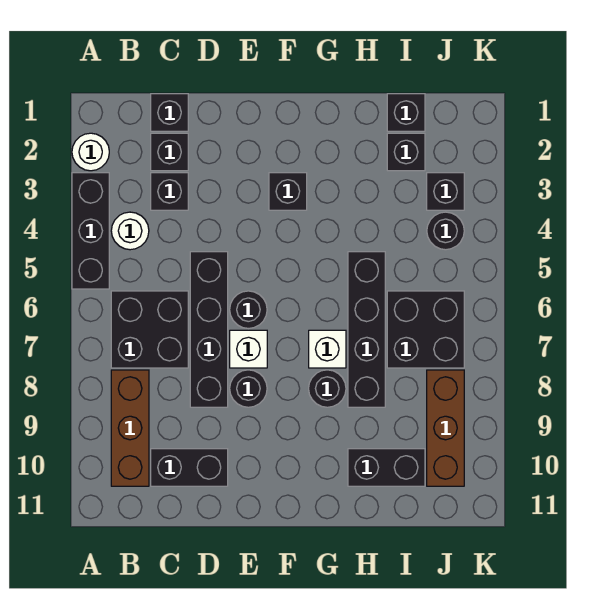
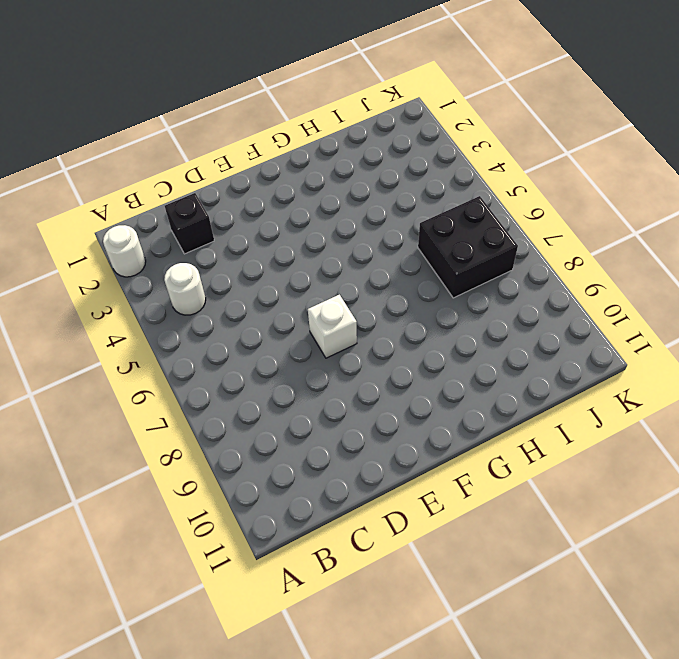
none -> black brick A3:A5 level 1
none -> black brick B6:C7 level 1
none -> brown brick B8:B10 level 1

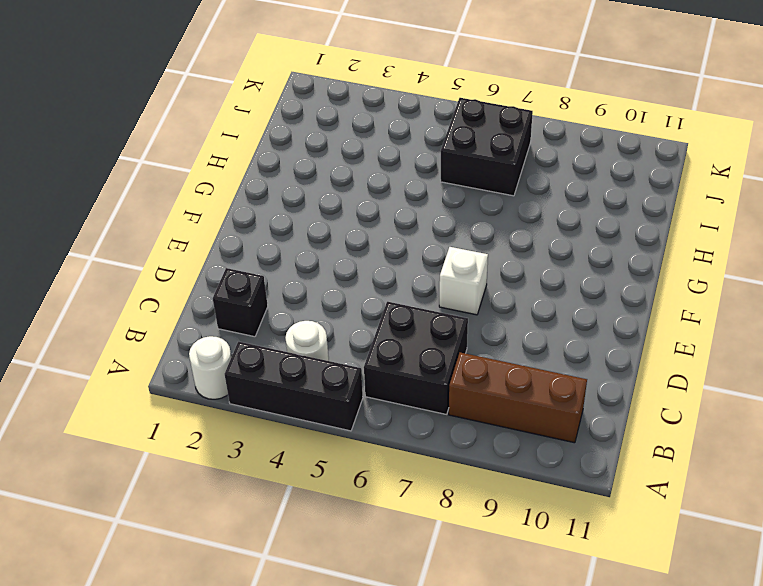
none -> black brick C1 level 1
none -> black brick C3 level 1
none -> black brick C10:D10 level 1

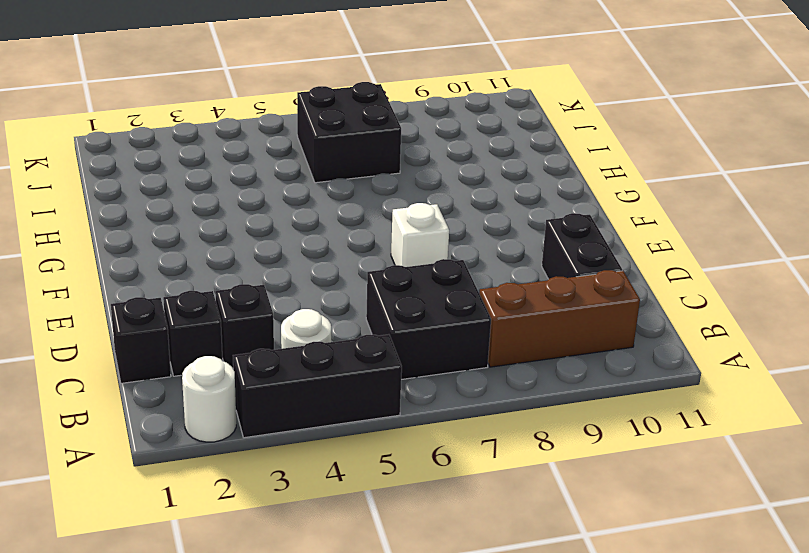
none -> black brick D5:D8 level 1
none -> black round brick E6 level 1
none -> black round brick E8 level 1

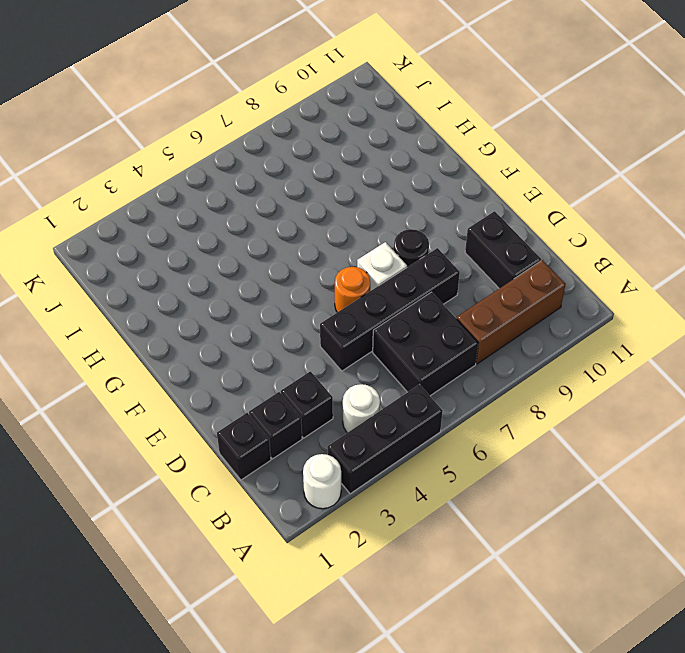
orange round brick E6 level 1 -> black round brick E6 level 1
none -> black brick F3 level 1
none -> white brick G7 level 1
none -> black round brick G8 level 1

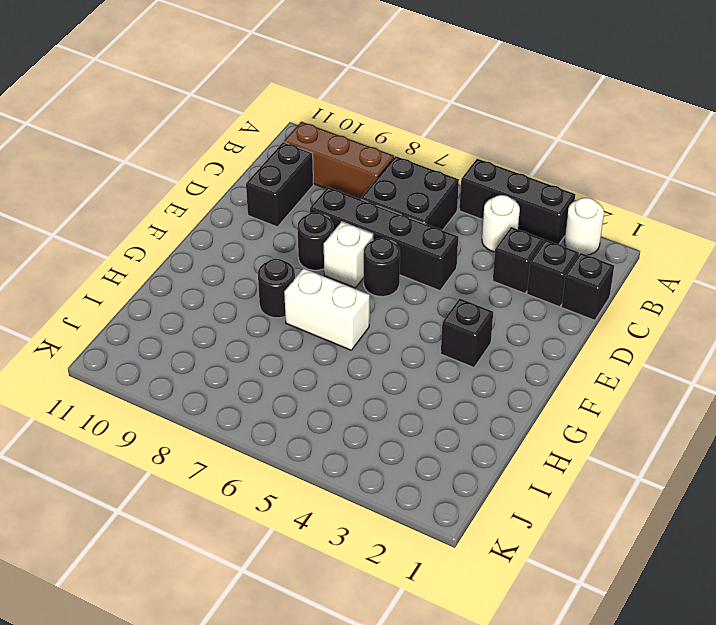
white brick G6:G7 level 1 -> white brick G7 level 1
none -> black brick H5:H8 level 1
none -> black brick H10:I10 level 1
none -> black brick I1 level 1

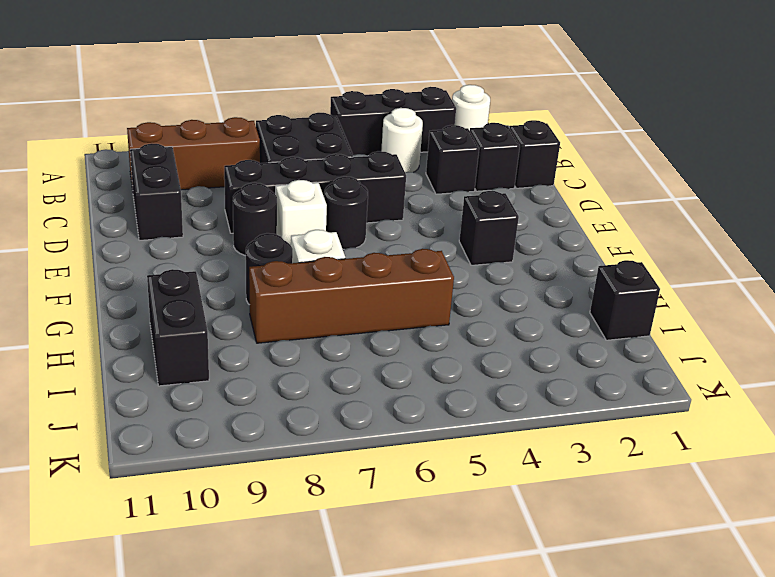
brown brick H5:H8 level 1 -> black brick H5:H8 level 1
none -> black brick I2 level 1
none -> black brick I6:J7 level 1
none -> black brick J3 level 1

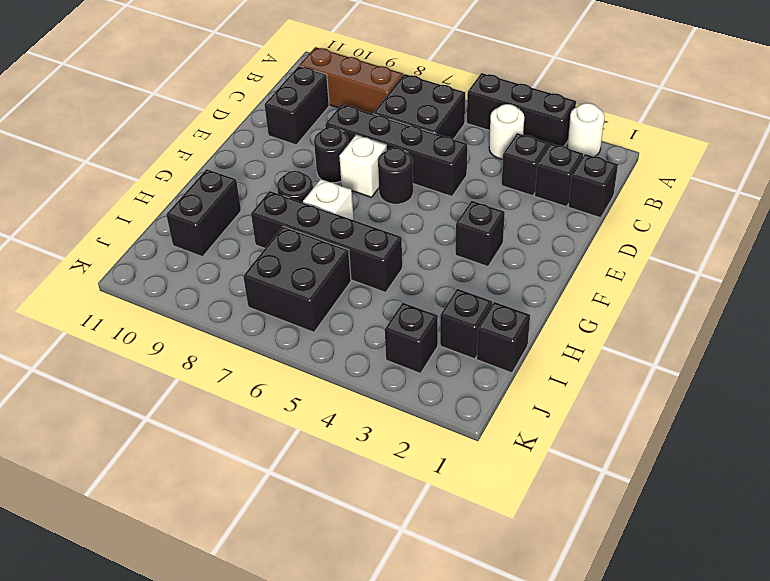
none -> black round brick J4 level 1
none -> brown brick J8:J10 level 1

